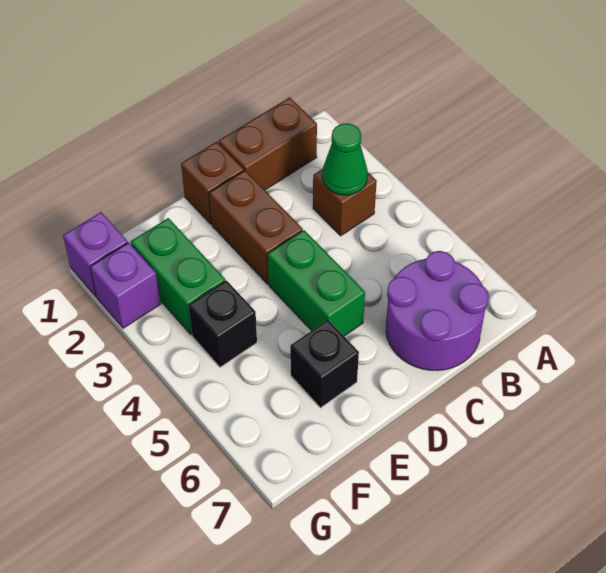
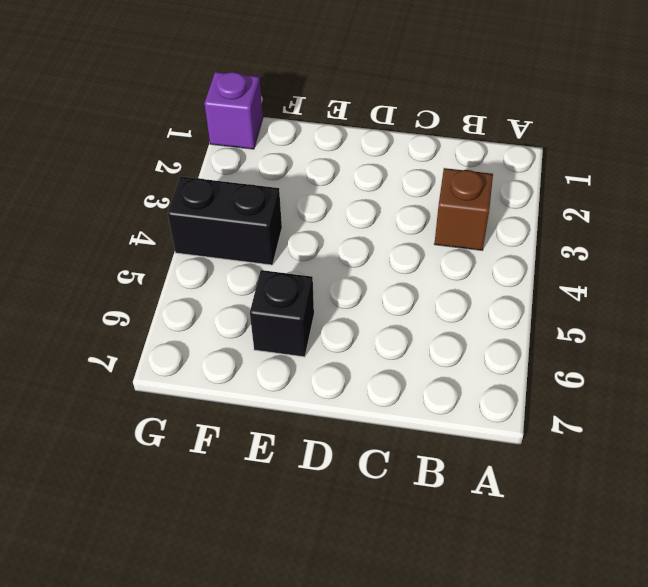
black brick F4:G4 level 1 -> black brick F4 level 1
none -> brown brick B1:C1 level 1
none -> purple round brick B6:C7 level 1
none -> brown brick D1 level 1

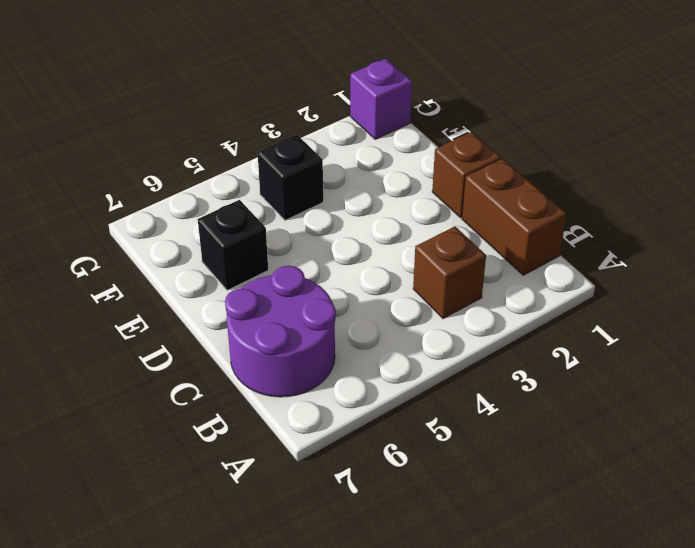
none -> brown brick D2:D3 level 1
none -> green brick D4:D5 level 1
none -> green brick F2:F3 level 1

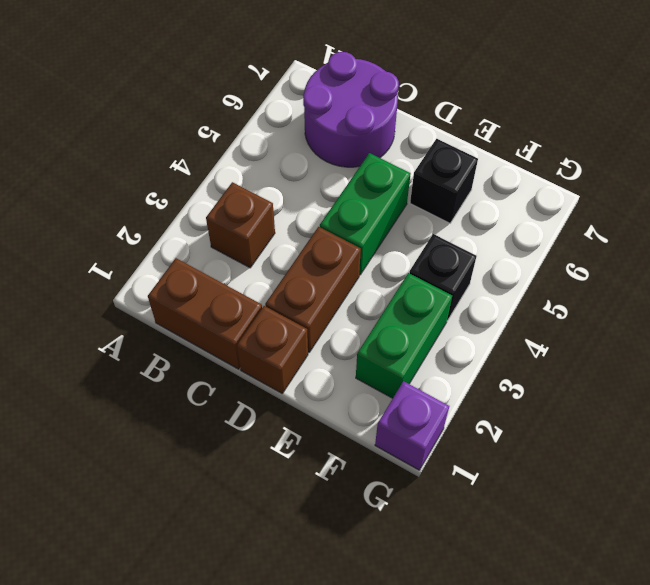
none -> purple brick G2 level 1
none -> green cone B3 level 2

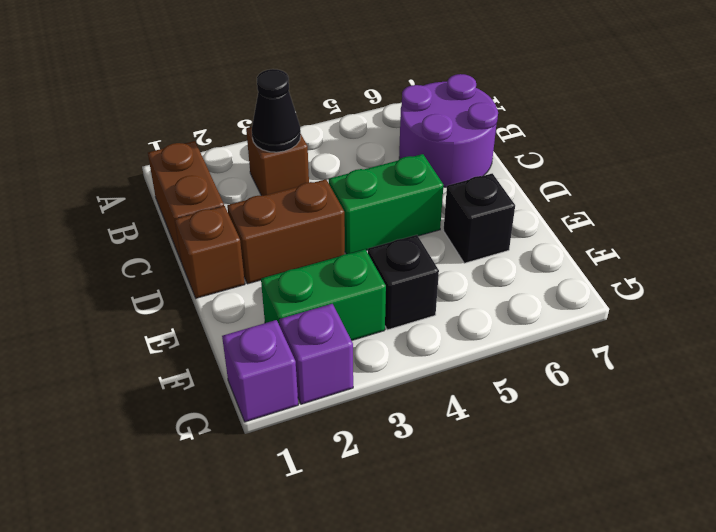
black cone B3 level 2 -> green cone B3 level 2

